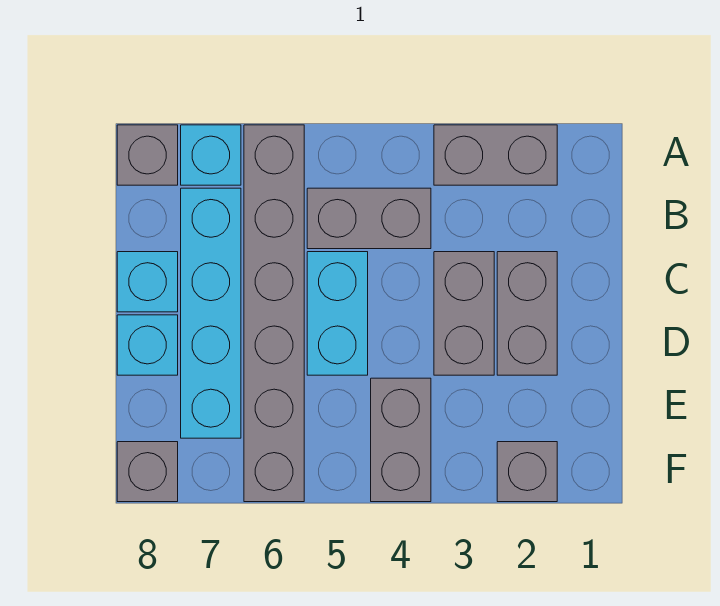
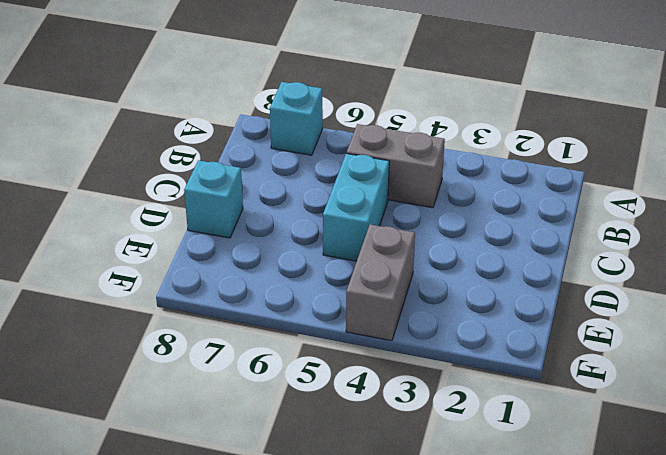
none -> grey brick A2:A3 level 1
none -> grey brick A6:F6 level 1
none -> grey brick A8 level 1

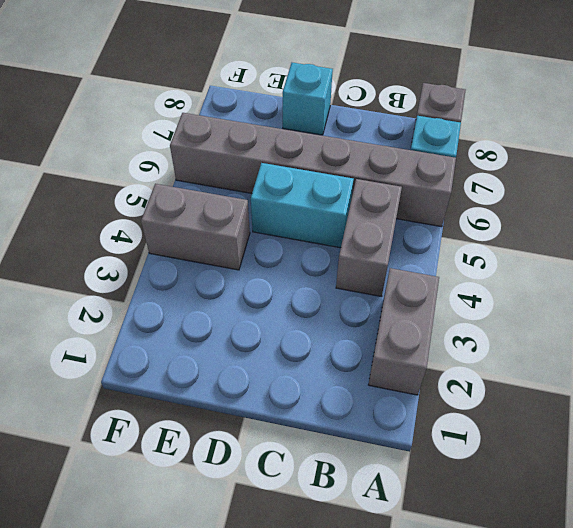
none -> cyan brick B7:E7 level 1
none -> grey brick C2:D2 level 1
none -> grey brick C3:D3 level 1

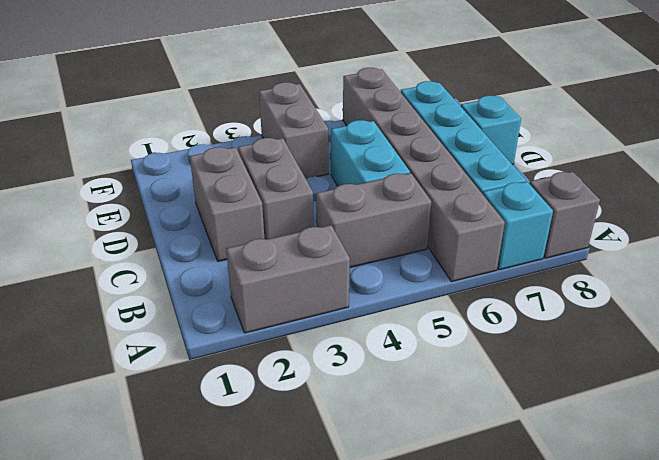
none -> cyan brick C8 level 1
none -> grey brick F2 level 1
none -> grey brick F8 level 1

